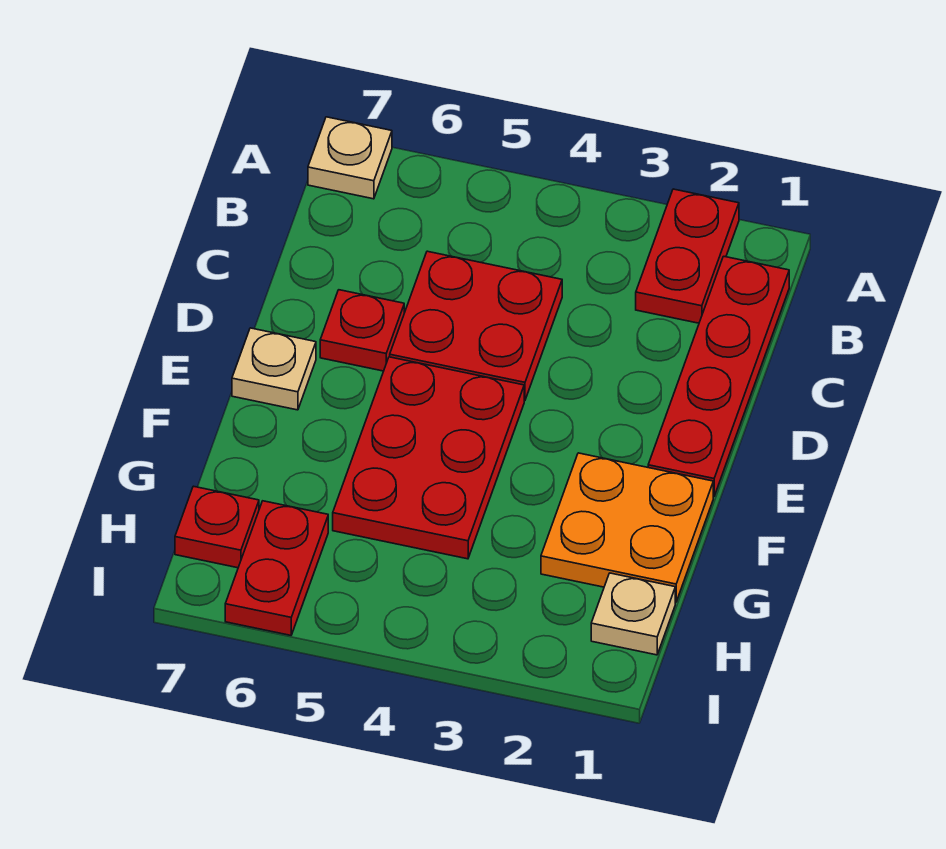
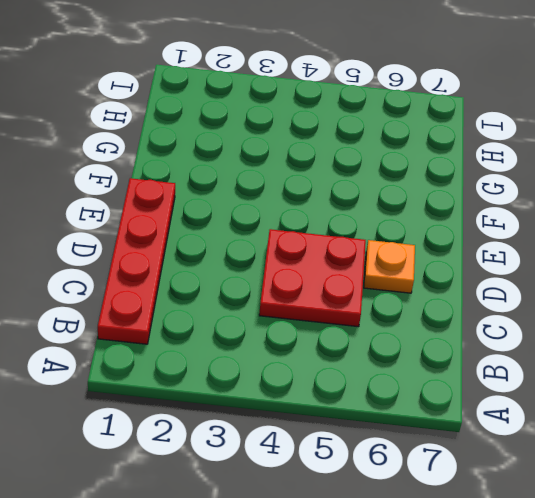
orange plate D6 level 1 -> red plate D6 level 1
none -> red plate A2:B2 level 1
none -> tan plate A7 level 1

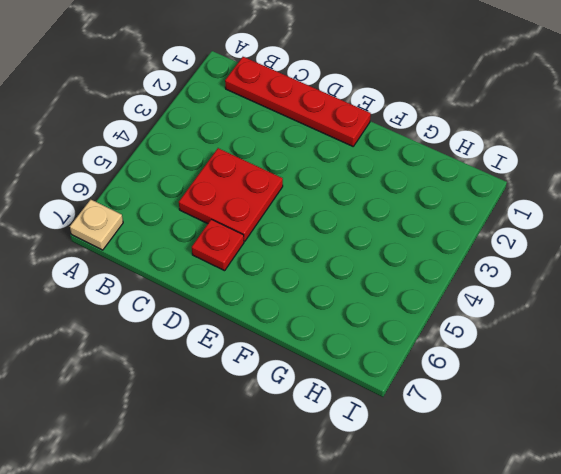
none -> red plate A2:B2 level 1
none -> red plate E4:G5 level 1

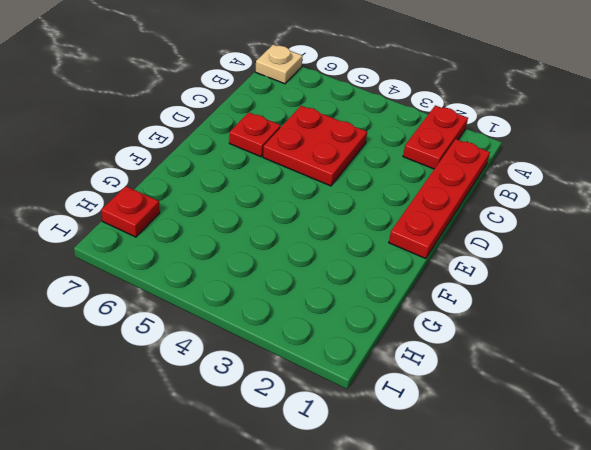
none -> red plate E4:G5 level 1
none -> tan plate E7 level 1

